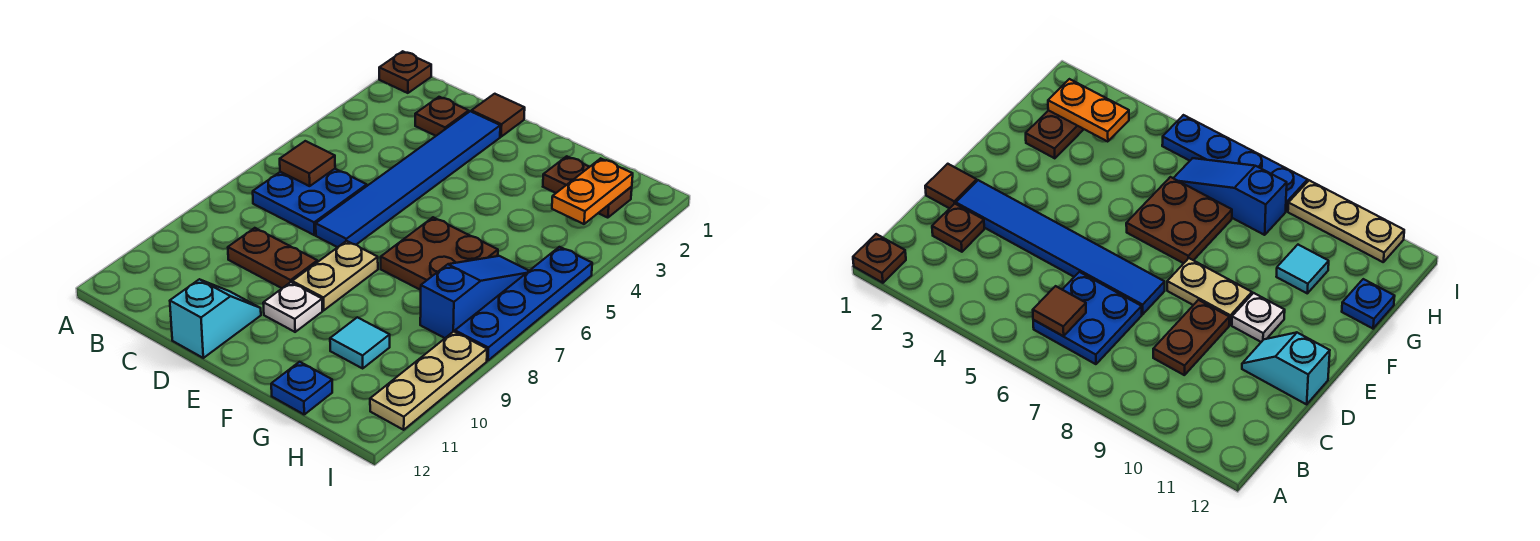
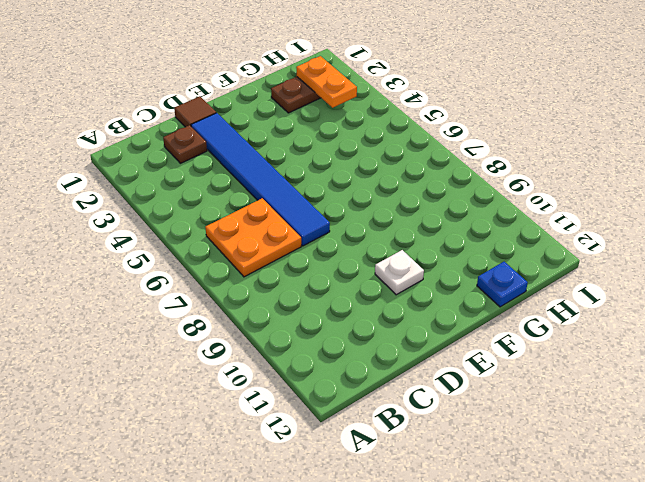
orange plate B6:C7 level 1 -> blue plate B6:C7 level 1
none -> brown plate A1 level 1
none -> brown plate C9:D9 level 1
none -> cyan slope D11:D12 level 1 top 12

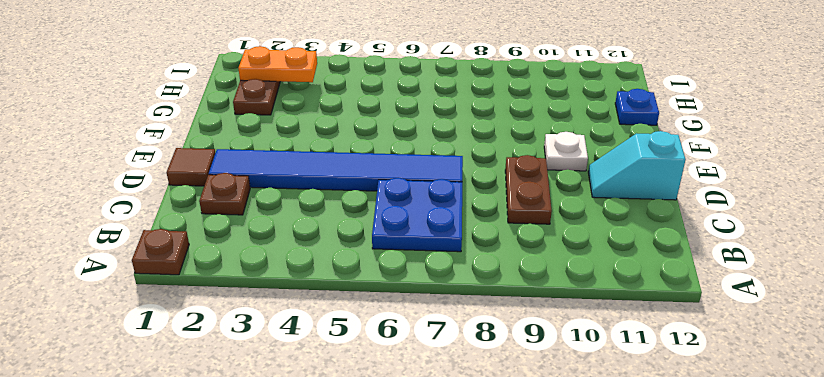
none -> tan plate E8:E9 level 1
none -> brown plate F6:G7 level 1
none -> cyan tile G10 level 1

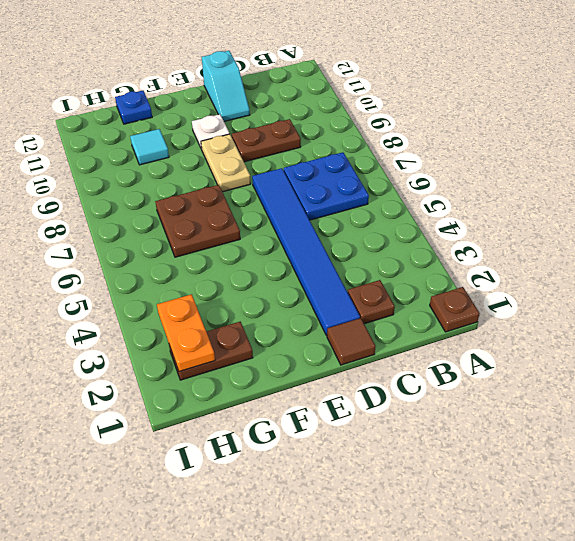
none -> blue slope H6:H8 level 1 top 8
none -> blue plate I5:I8 level 1
none -> tan plate I9:I11 level 1

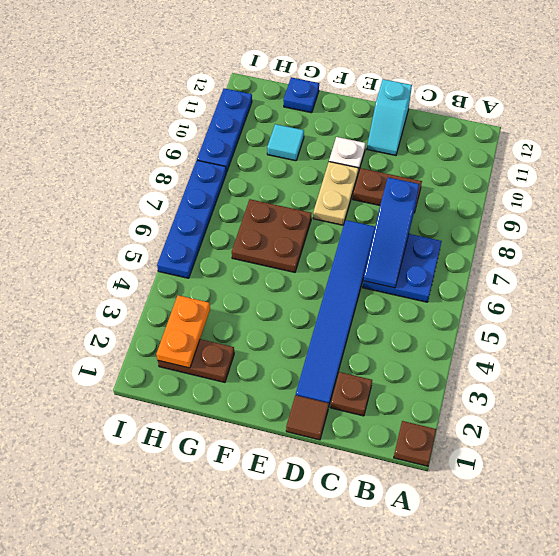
blue slope C6:C8 level 2 top 8 -> blue slope H6:H8 level 1 top 8
blue plate I9:I11 level 1 -> tan plate I9:I11 level 1
none -> brown tile B6 level 2

